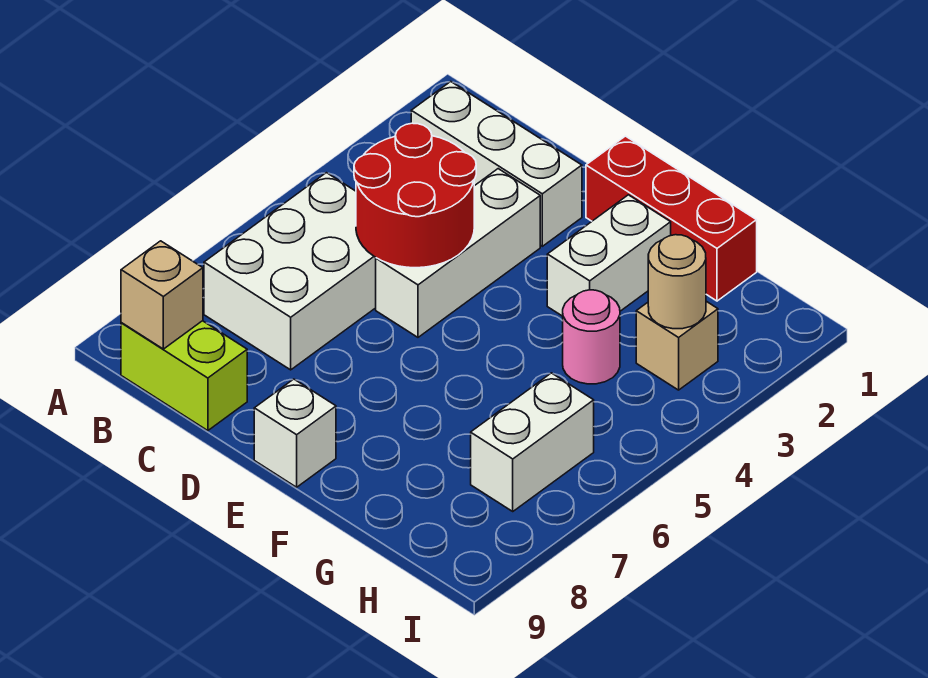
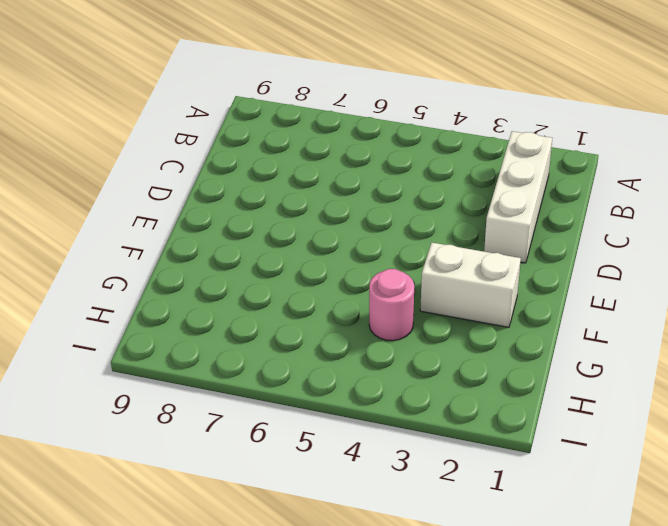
none -> white brick B5:C7 level 1
none -> lime brick B9:C9 level 1
none -> white brick D3:D5 level 1

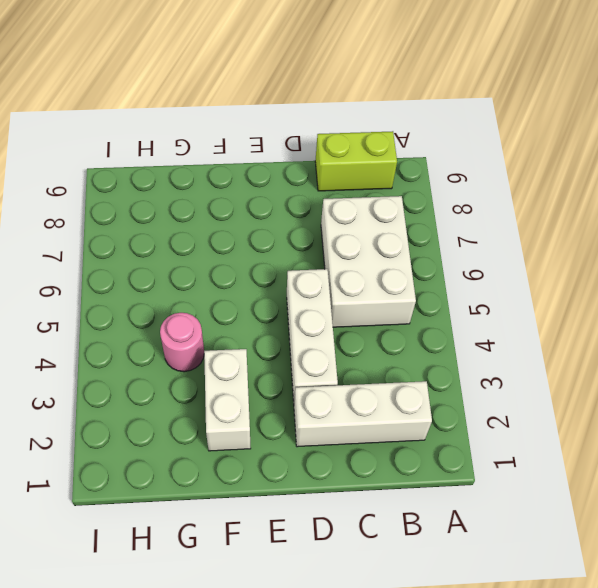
none -> red brick E1:G1 level 1
none -> white brick E9 level 1
none -> tan brick H3 level 1

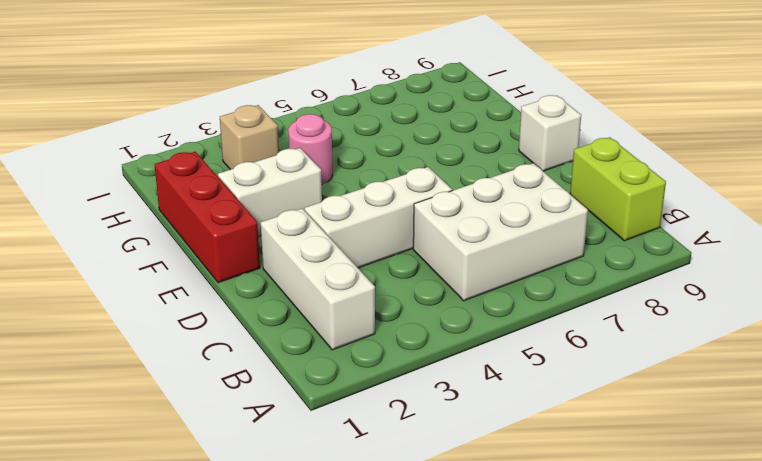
none -> white brick H6:H7 level 1
none -> tan brick B9 level 2
none -> red round brick C4:D5 level 2

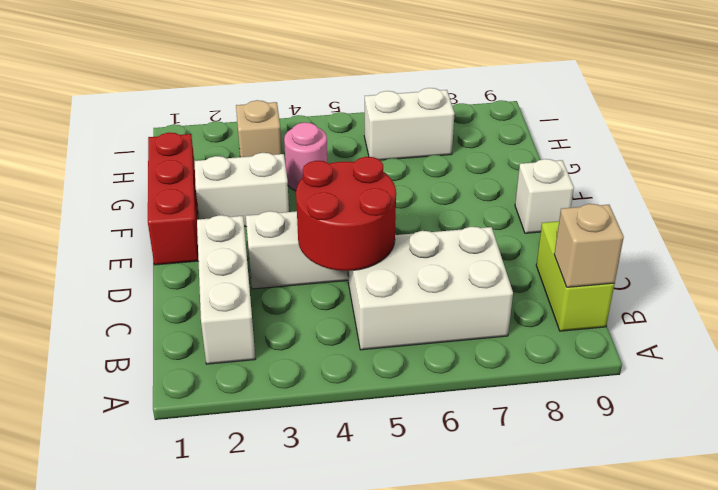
none -> tan round brick H3 level 2

